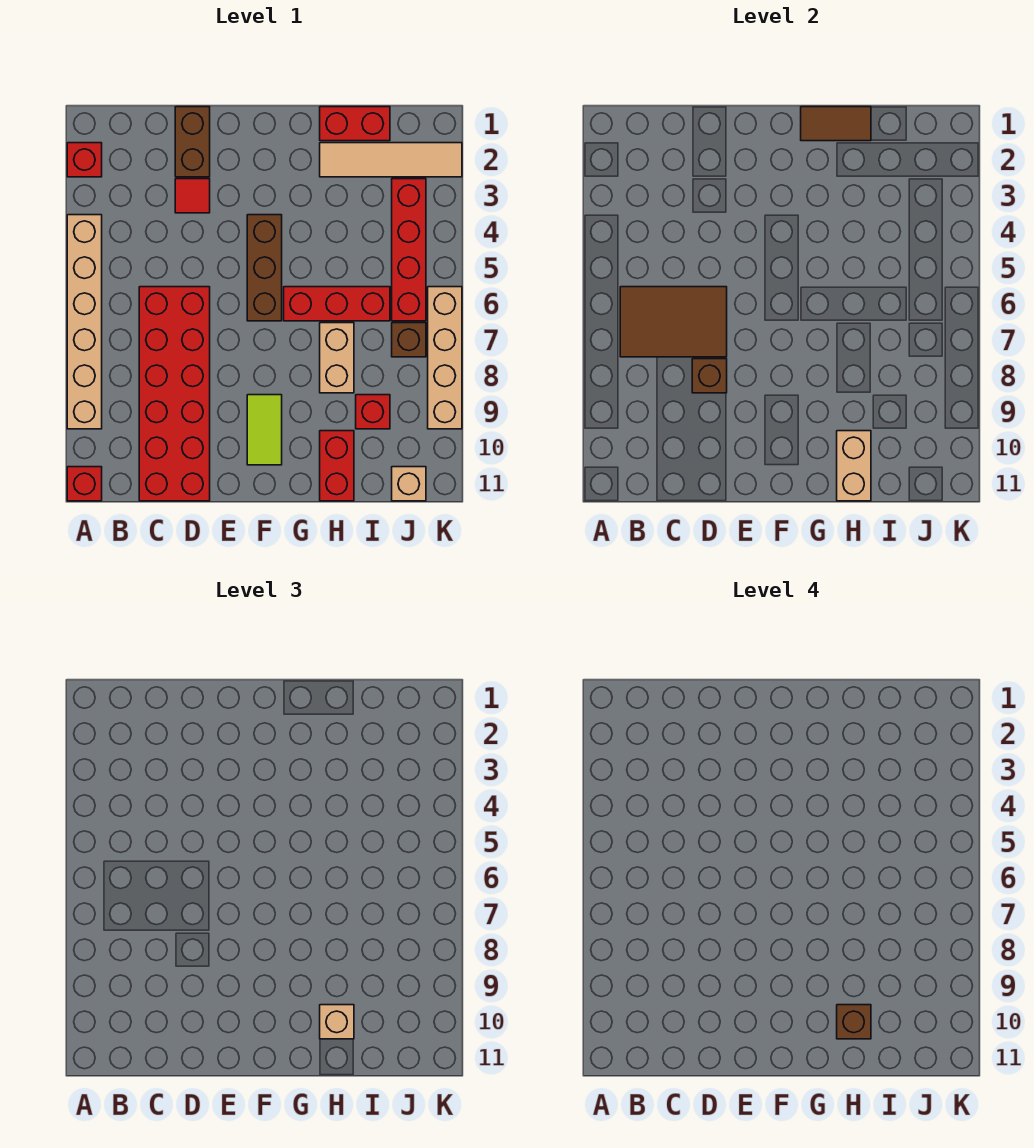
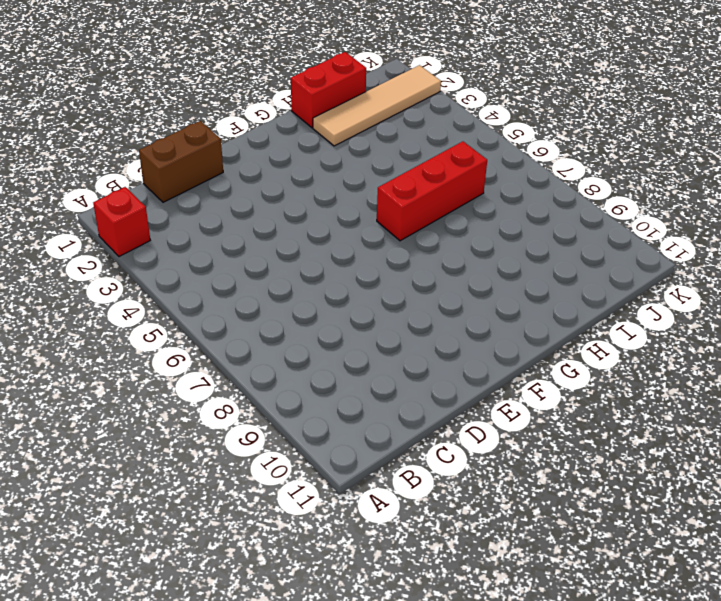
brown brick C1:D1 level 1 -> brown brick D1:D2 level 1
none -> tan brick A4:A9 level 1
none -> red brick A11 level 1
none -> red brick C6:D11 level 1

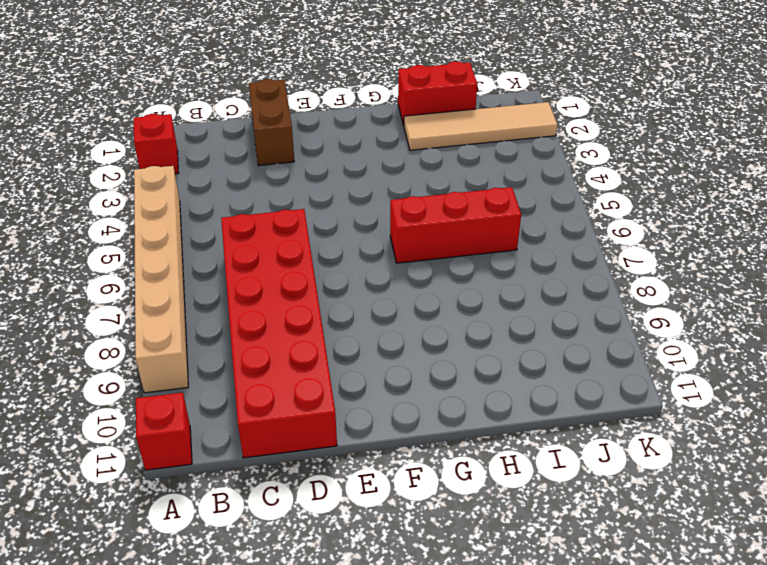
none -> red tile D3 level 1
none -> brown brick F4:F6 level 1
none -> lime tile F9:F10 level 1

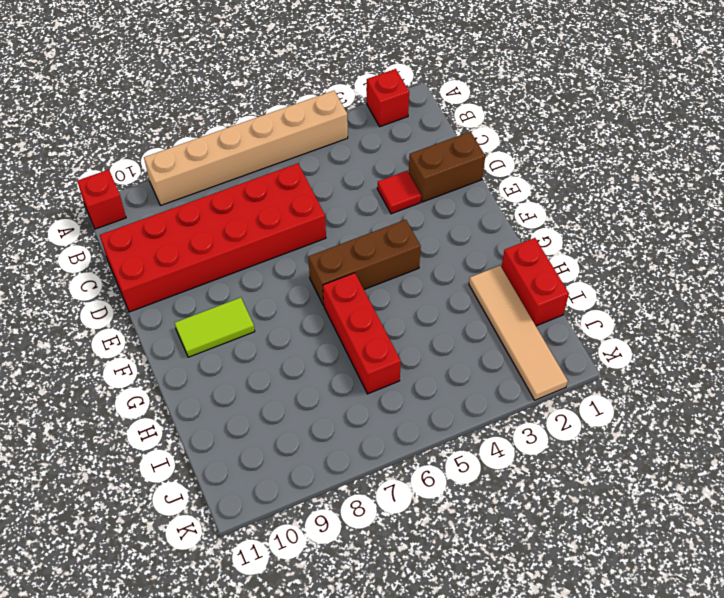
none -> tan brick H7:H8 level 1
none -> red brick H10:H11 level 1
none -> red brick I9 level 1

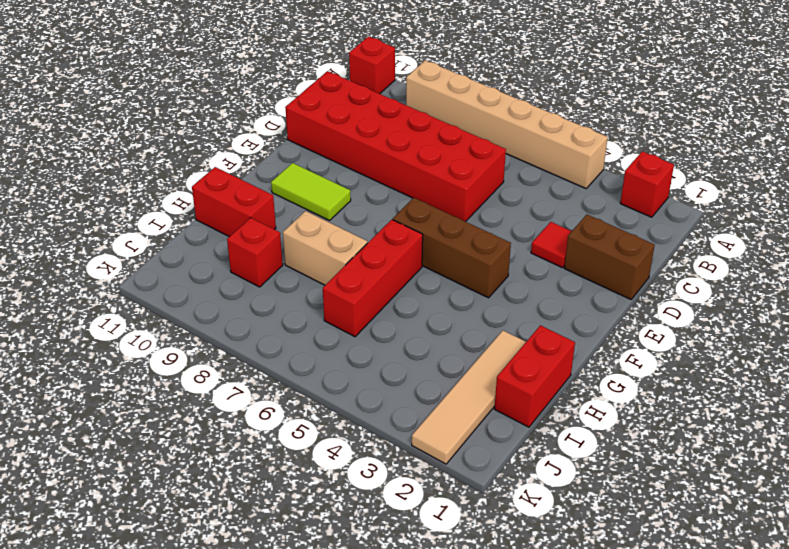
none -> red brick J3:J6 level 1
none -> brown brick J7 level 1
none -> tan brick J11 level 1

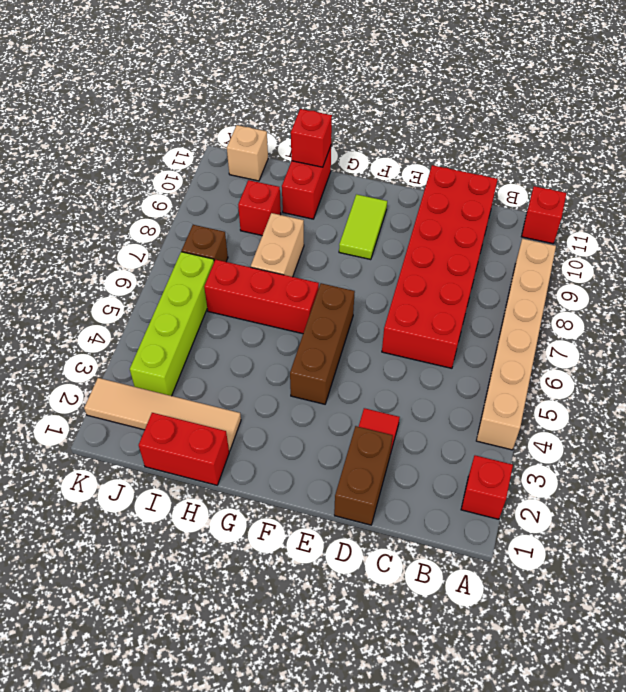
red brick H11 level 2 -> tan brick H10:H11 level 2
lime brick J3:J6 level 1 -> red brick J3:J6 level 1
none -> tan brick K6:K9 level 1
none -> brown tile B6:D7 level 2
none -> brown brick D8 level 2

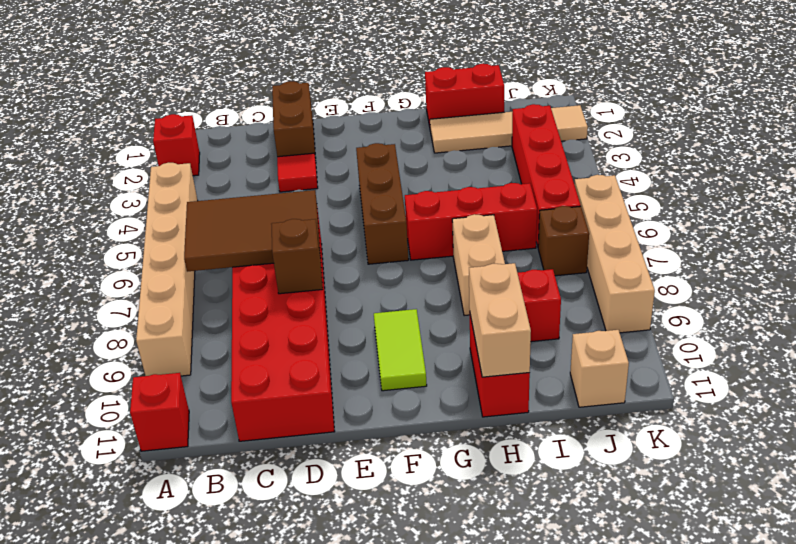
none -> brown tile G1:H1 level 2
none -> tan brick H10 level 3
none -> brown brick H10 level 4

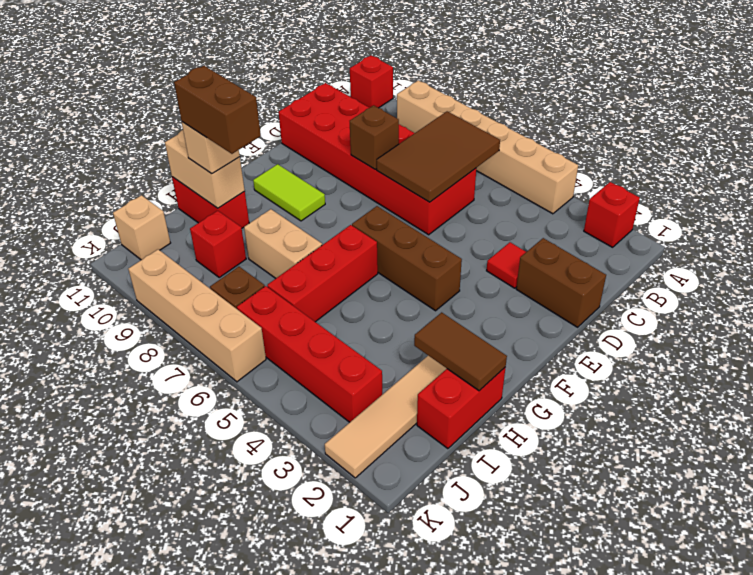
brown tile H1:H2 level 2 -> brown tile G1:H1 level 2
brown brick H9:H10 level 4 -> brown brick H10 level 4

